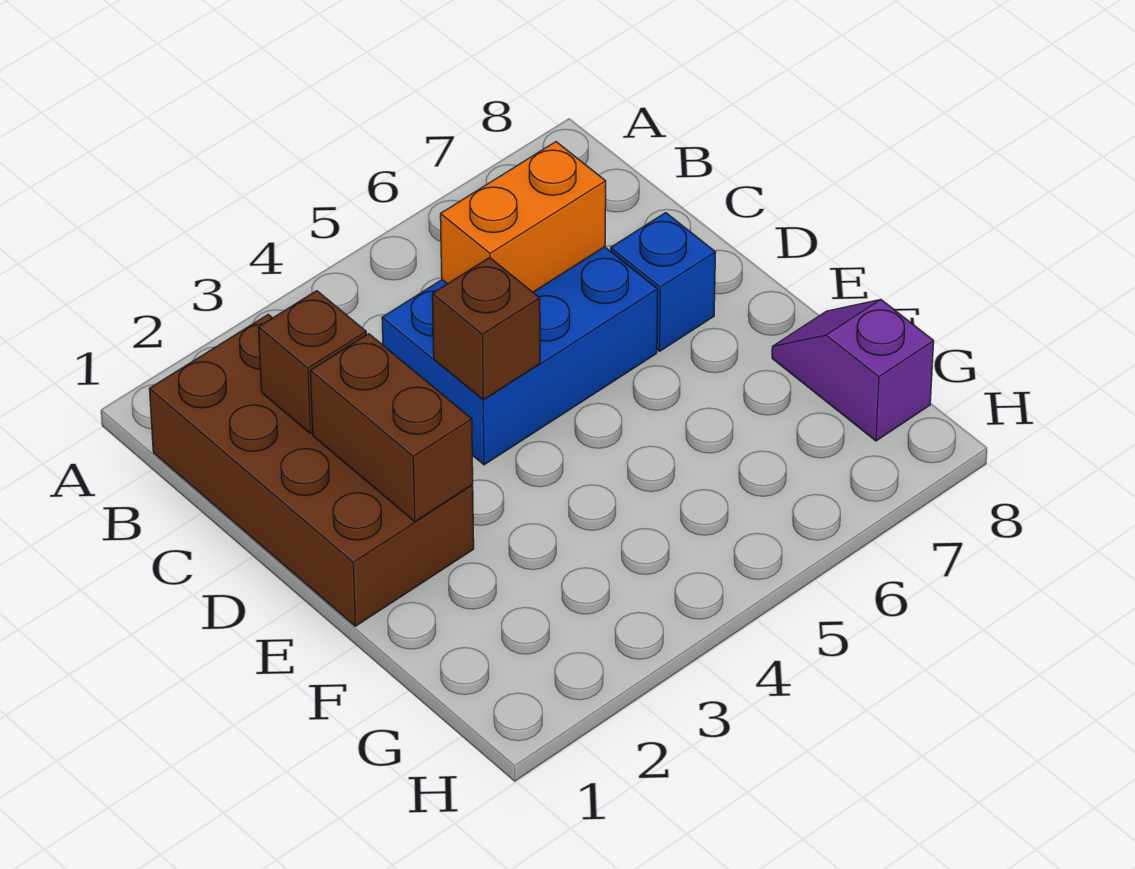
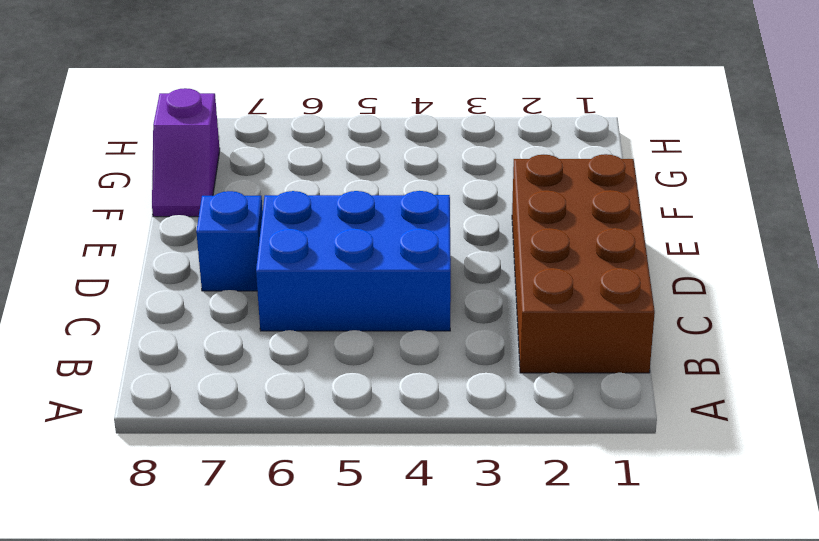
none -> brown brick C2 level 2
none -> orange brick C5:C6 level 2

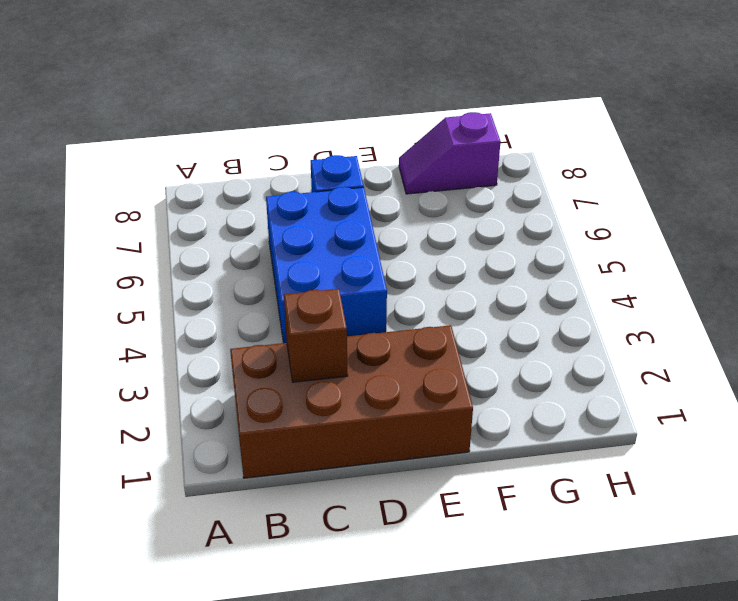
none -> orange brick C5:C6 level 2
none -> brown brick D2:E2 level 2

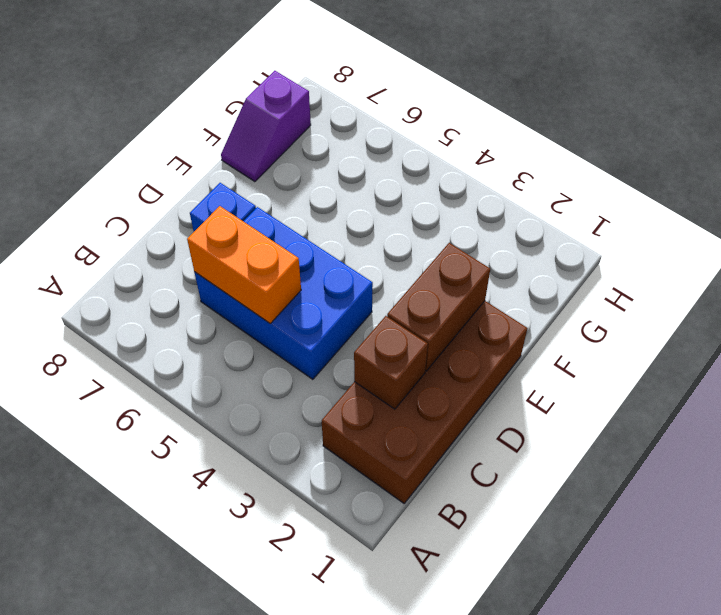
none -> brown brick D4 level 2

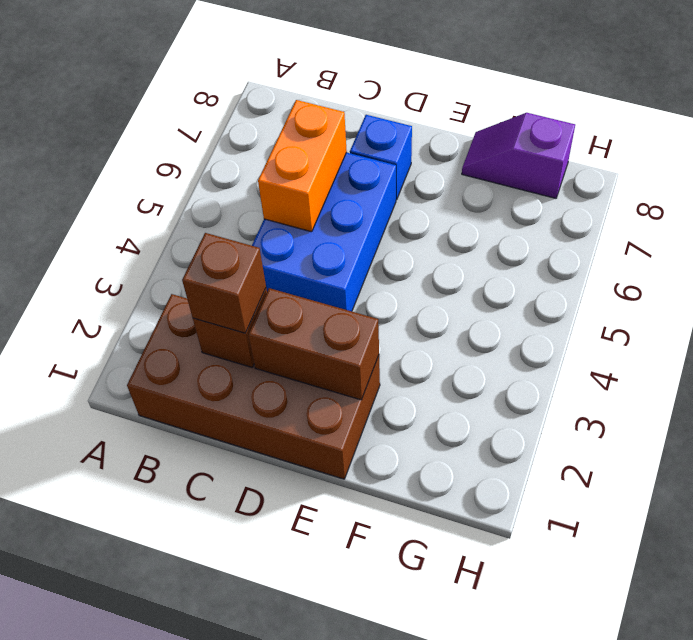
brown brick C2 level 3 -> brown brick D4 level 2

